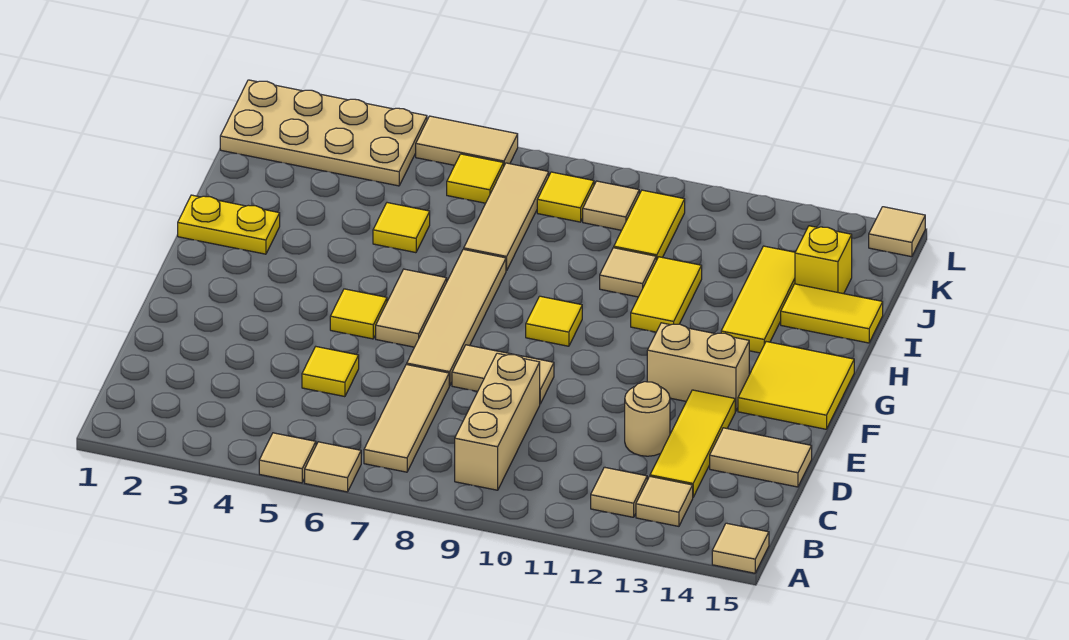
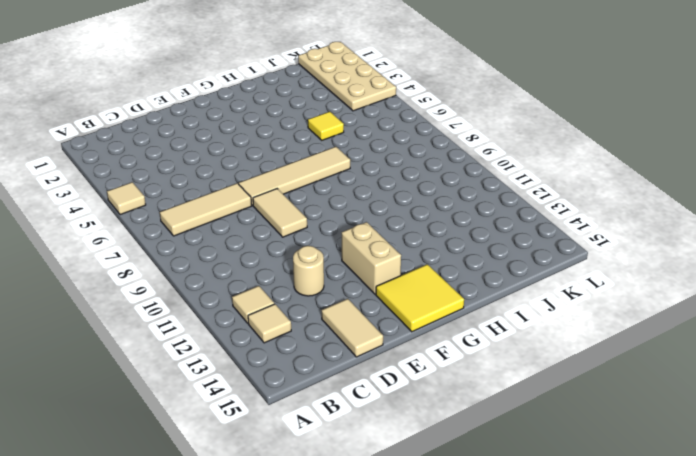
none -> tan tile A6 level 1
none -> tan tile A15 level 1
none -> tan brick B9:D9 level 1
none -> yellow tile C13:E13 level 1

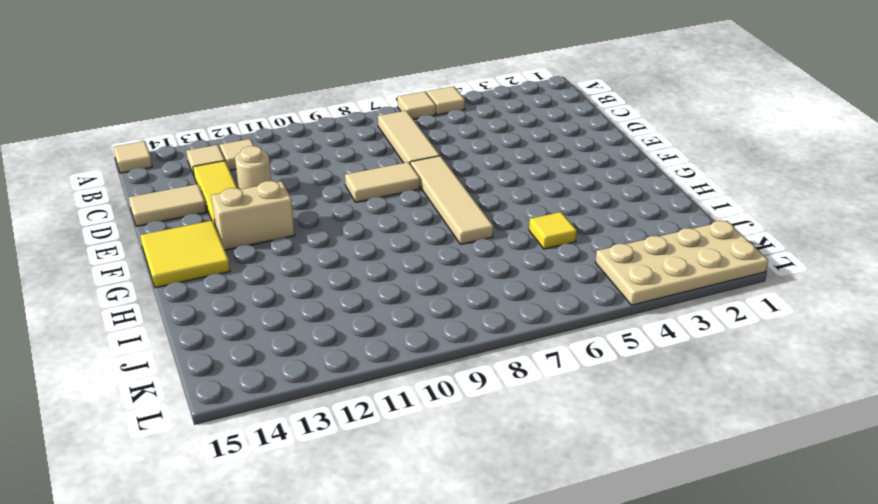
none -> tan brick B9:D9 level 1
none -> yellow tile D5 level 1
none -> yellow tile F5 level 1
none -> tan tile F6:G6 level 1

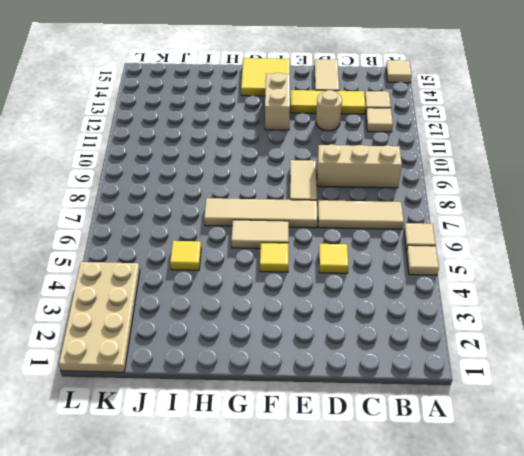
none -> yellow tile G9 level 1
none -> yellow plate H1:H2 level 1
none -> yellow tile H11:I11 level 1
none -> yellow tile H13:J13 level 1

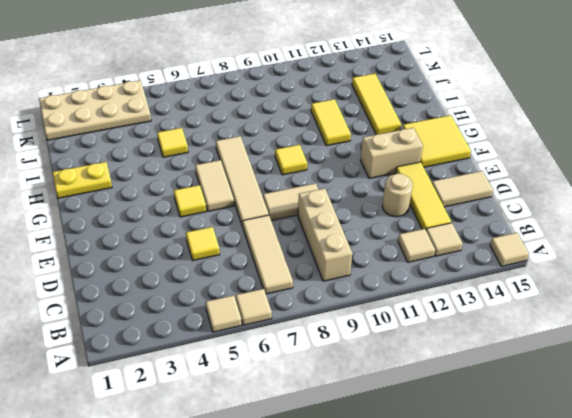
none -> tan tile I7:K7 level 1
none -> tan tile I10 level 1
none -> yellow tile I14:I15 level 1
none -> yellow tile J10:K10 level 1

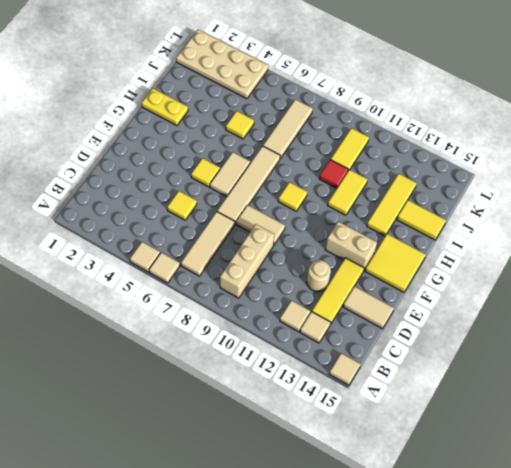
red tile I10 level 1 -> tan tile I10 level 1
none -> yellow brick J14 level 1
none -> yellow tile K6 level 1
none -> yellow tile K8 level 1
none -> tan tile K9 level 1

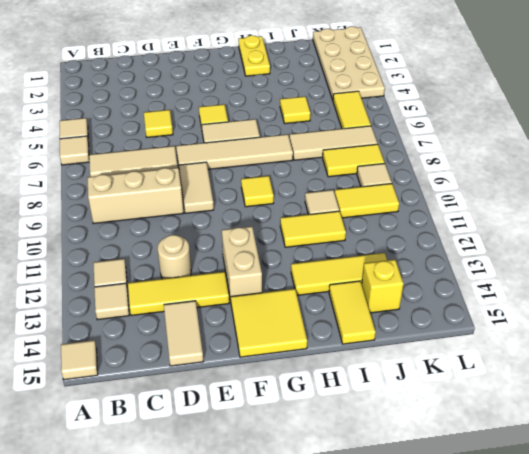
yellow tile J8:K8 level 1 -> yellow tile K8 level 1
yellow tile K5:K6 level 1 -> yellow tile K6 level 1
none -> tan tile L5:L6 level 1
none -> tan tile L15 level 1

